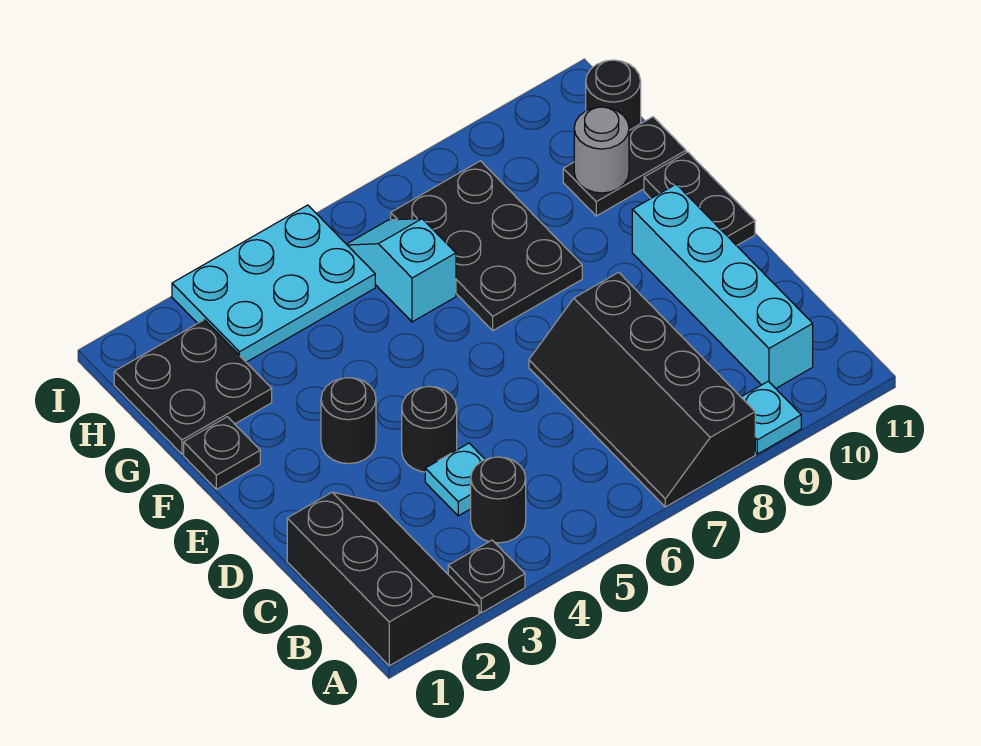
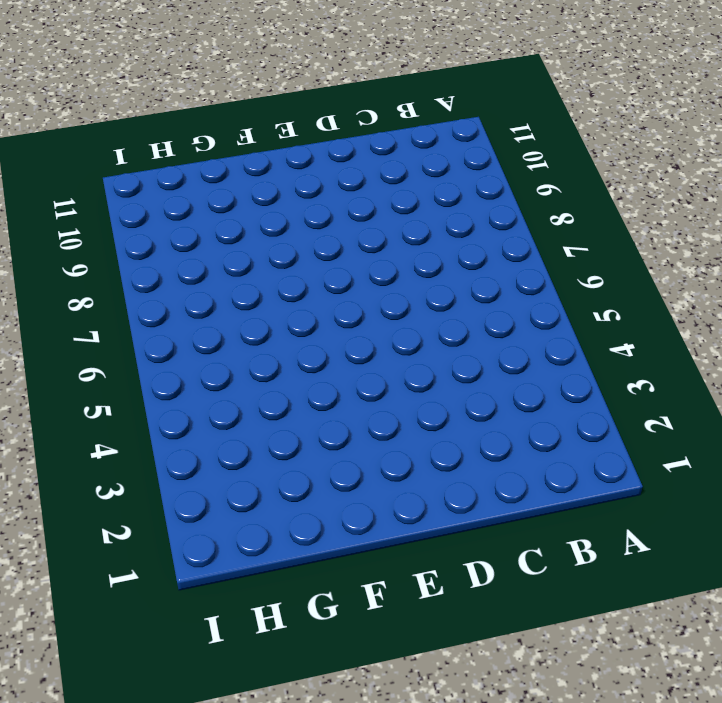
none -> black slope A1:C2 level 1 top 1
none -> black plate A3 level 1
none -> black slope A7:D8 level 1 top 8

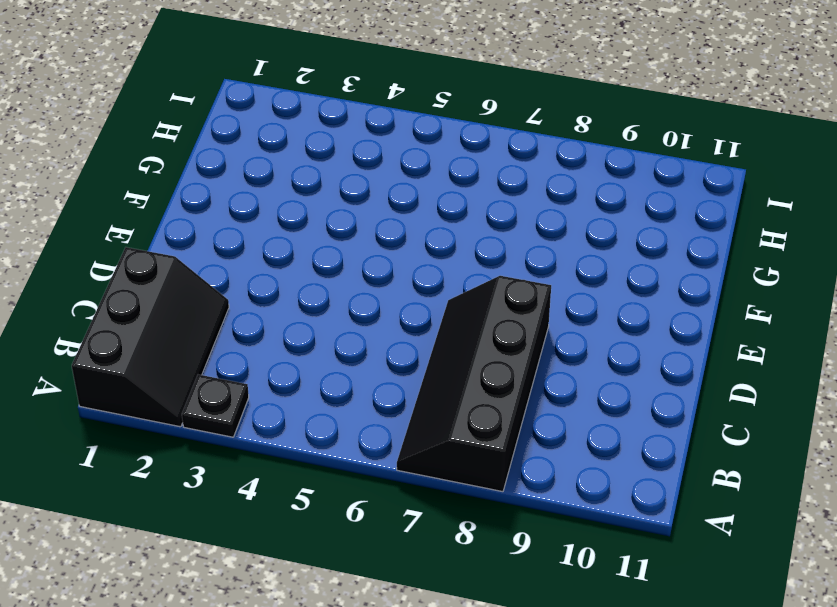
none -> cyan plate A9 level 1
none -> black round brick B4 level 1
none -> cyan brick B10:E10 level 1

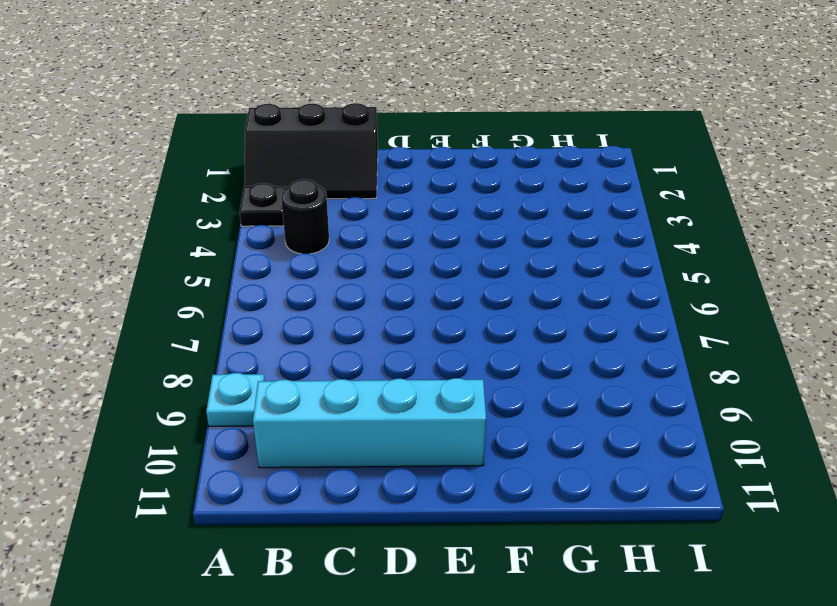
none -> black slope A7:D8 level 1 top 8
none -> cyan plate C4 level 1
none -> black round brick D4 level 1

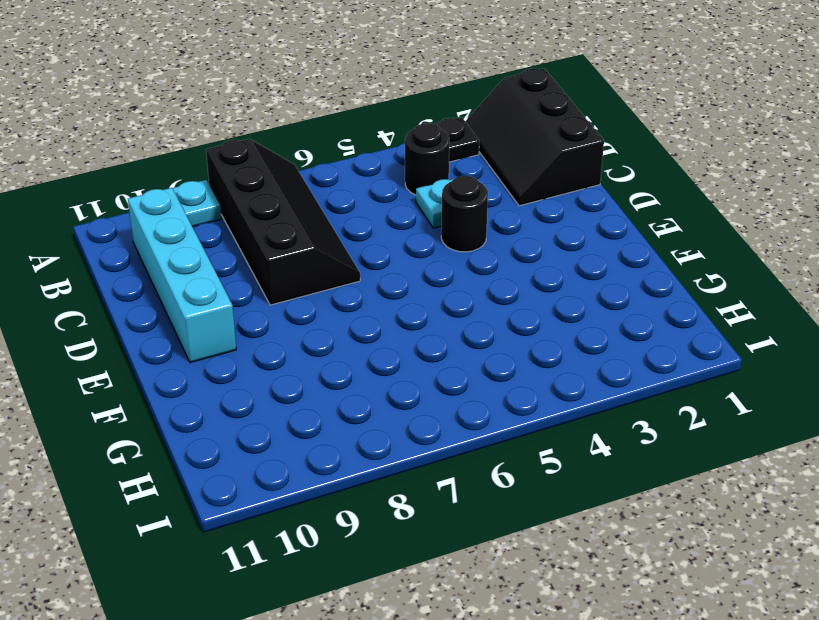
none -> black round brick E3 level 1
none -> black plate E11:F11 level 1
none -> black plate F1 level 1

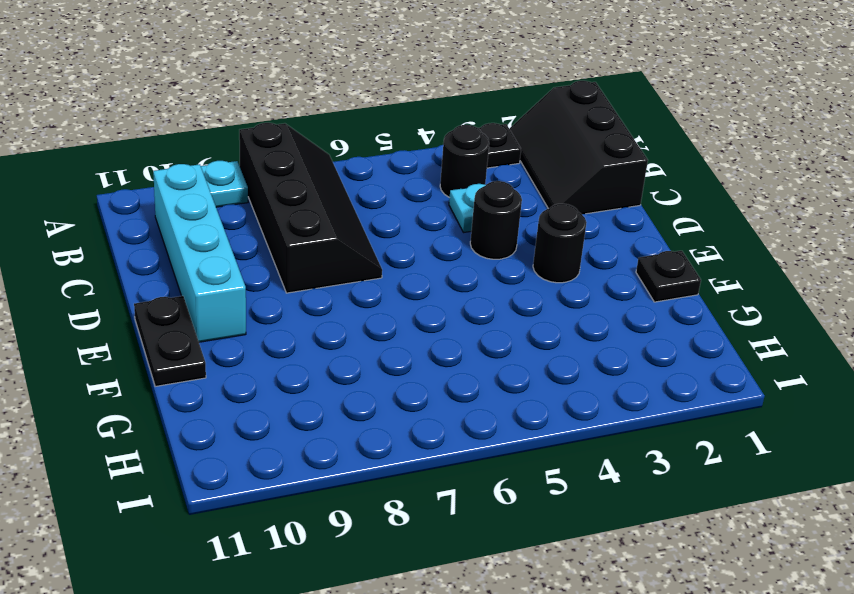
none -> black plate F7:H8 level 1
none -> black plate G1:H2 level 1
none -> cyan slope G6:H6 level 1 top G

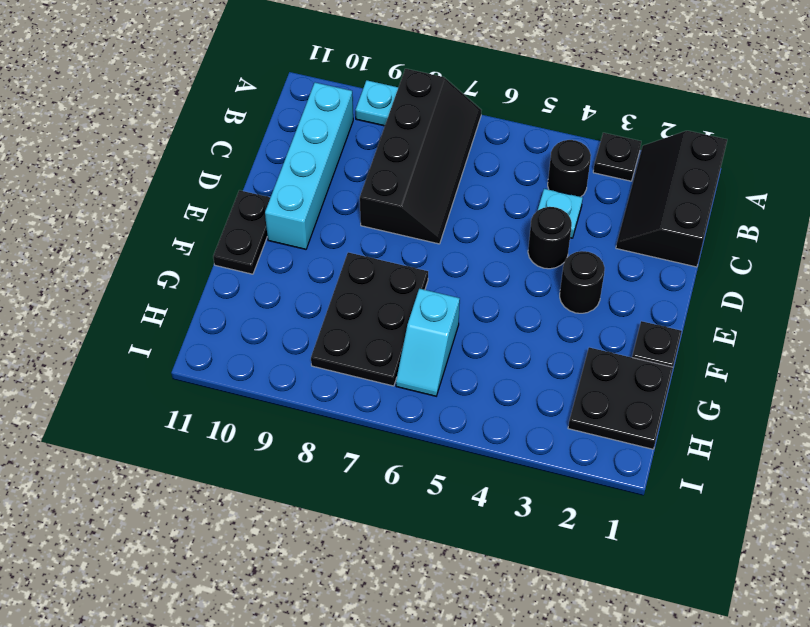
none -> black plate G10:G11 level 1
none -> cyan plate H3:I5 level 1
none -> black round brick H11 level 1

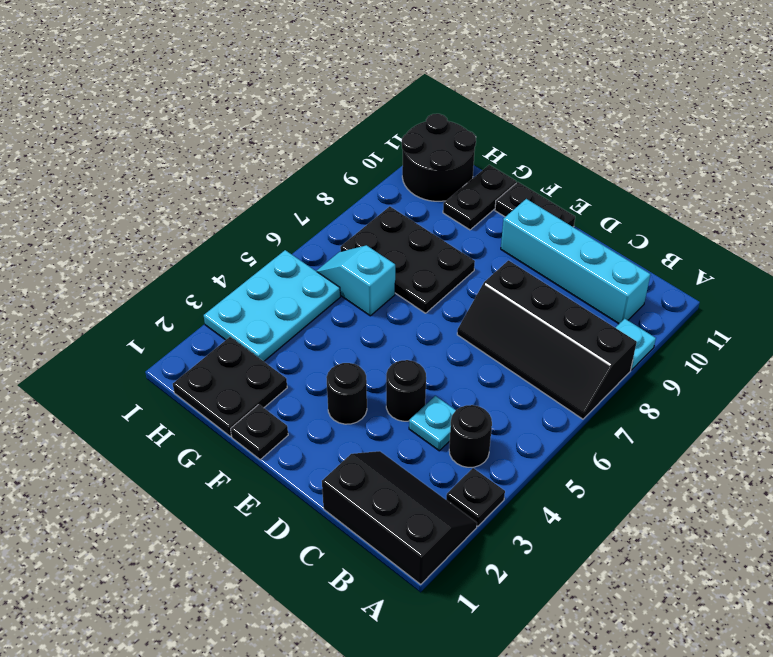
black round brick H10:I11 level 1 -> black round brick H11 level 1
none -> grey round brick G10 level 2

